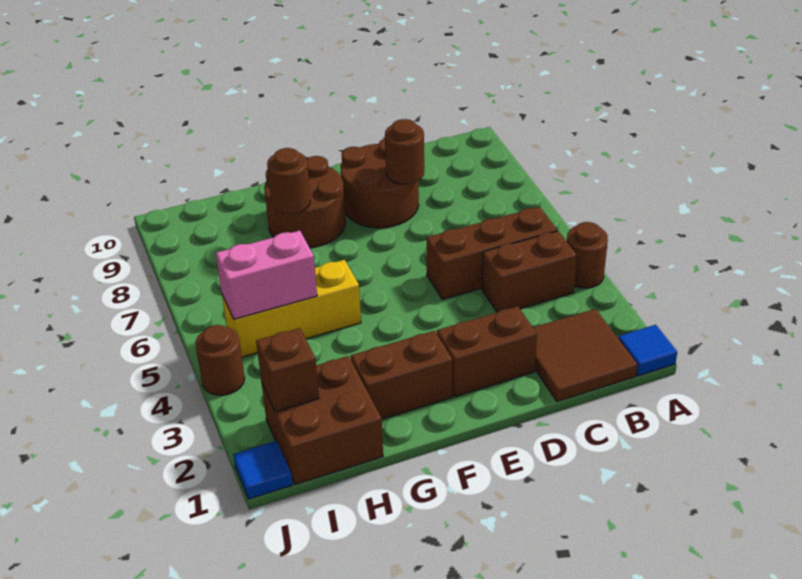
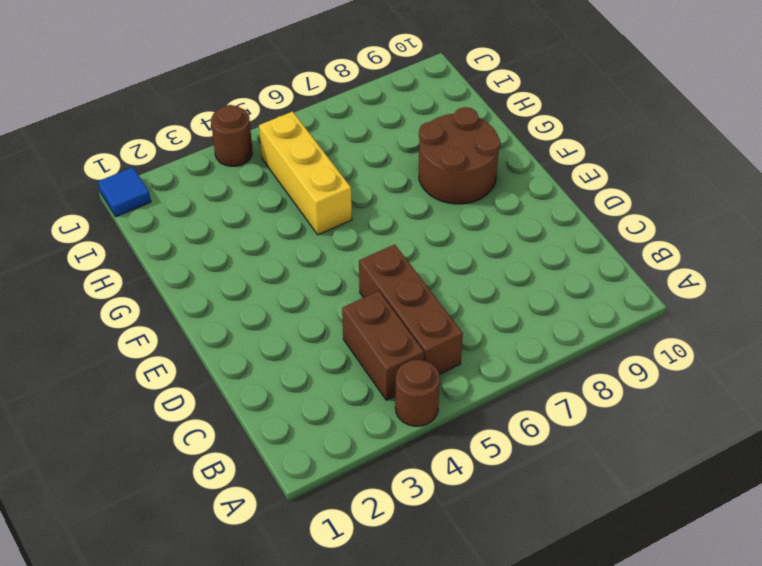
none -> blue tile A1 level 1
none -> brown tile B1:C2 level 1
none -> brown brick D2:E2 level 1

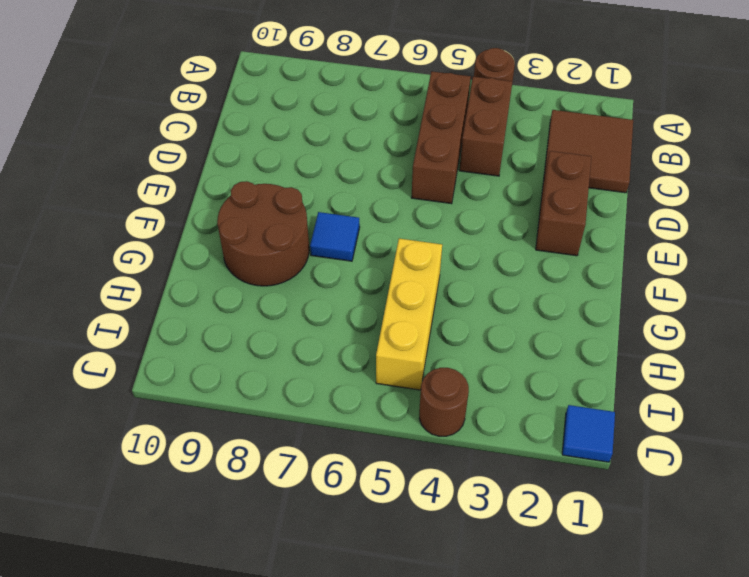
blue tile F7 level 1 -> blue tile A1 level 1
none -> brown round brick D8:E9 level 1
none -> brown brick F2:G2 level 1
none -> brown brick H1:I2 level 1

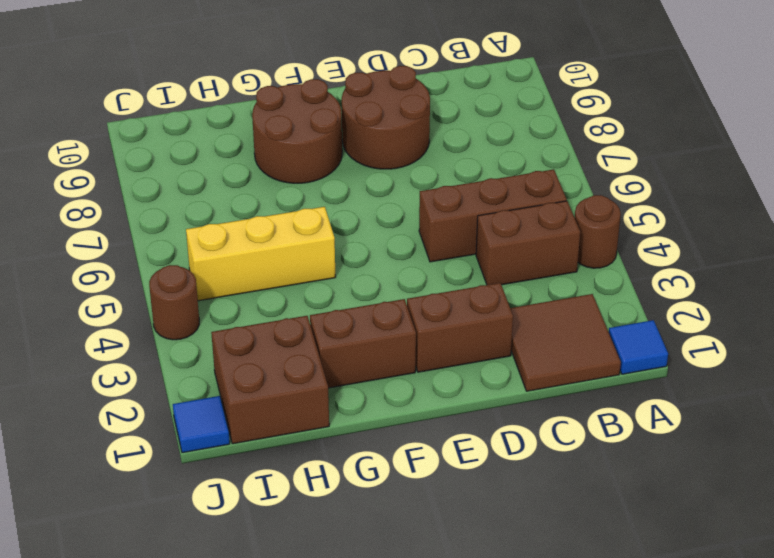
none -> brown round brick D8 level 2
none -> brown round brick G8 level 2
none -> pink brick H5:I5 level 2

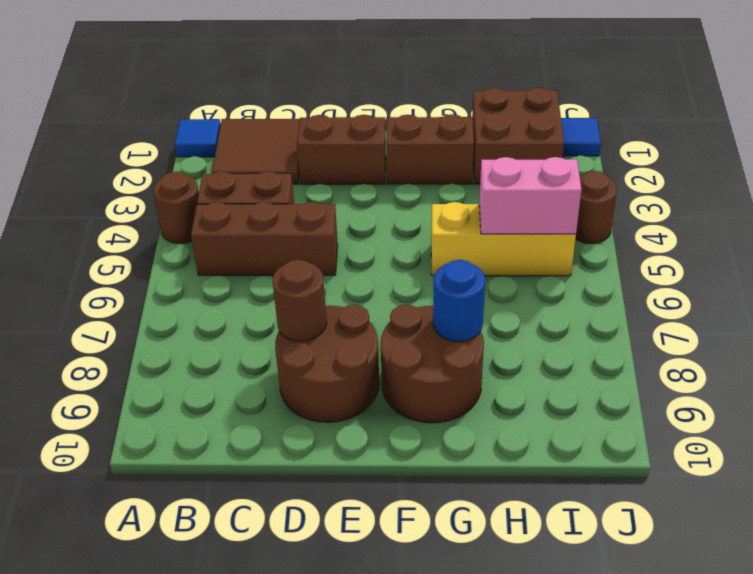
blue round brick G8 level 2 -> brown round brick G8 level 2
none -> brown brick I2 level 2

